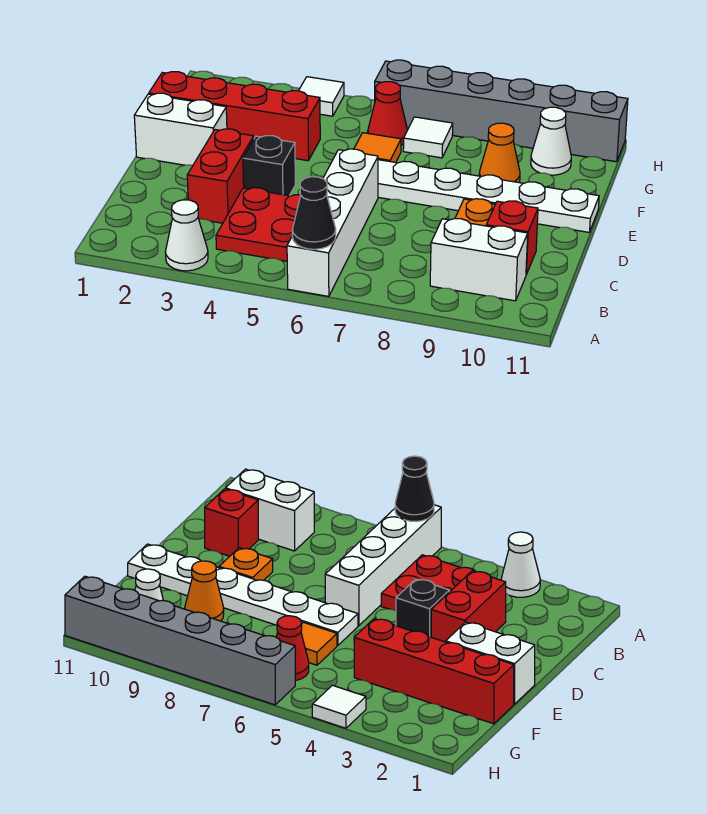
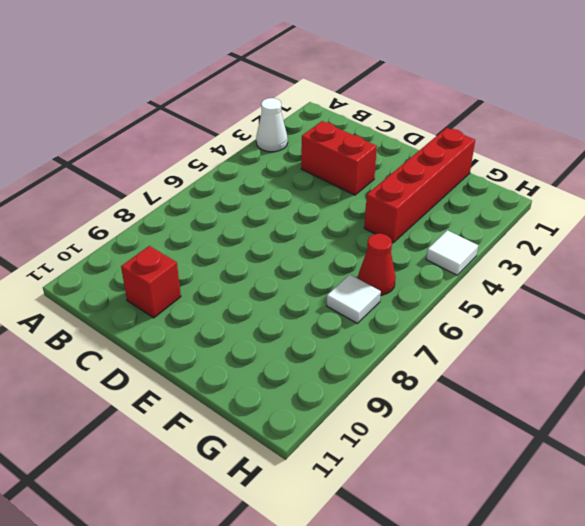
none -> white brick A6:D6 level 1
none -> red plate B4:C5 level 1
none -> white brick B9:B10 level 1

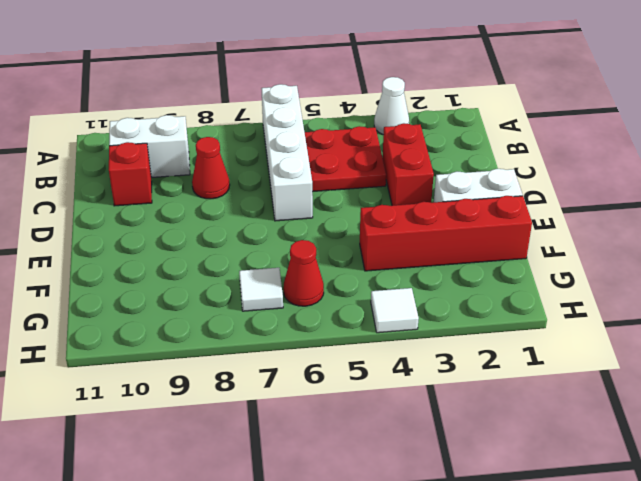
red cone C8 level 1 -> none
none -> black brick D4 level 1
none -> orange plate D9 level 1
none -> white plate E6:E11 level 1

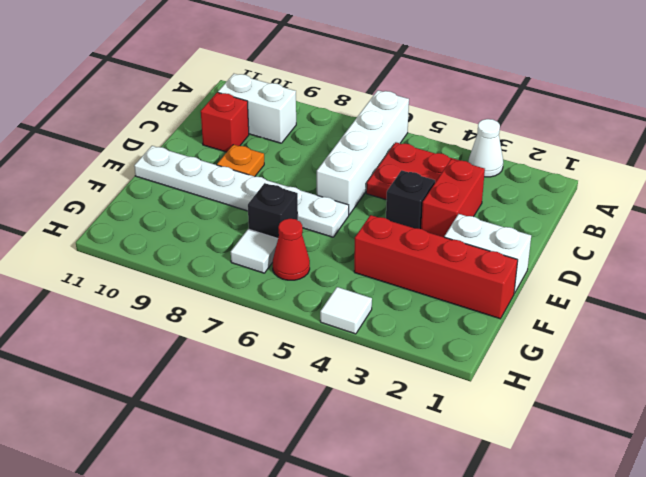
black brick F7 level 1 -> none
none -> orange tile F6 level 1
none -> orange cone F9 level 1
none -> white cone G10 level 1

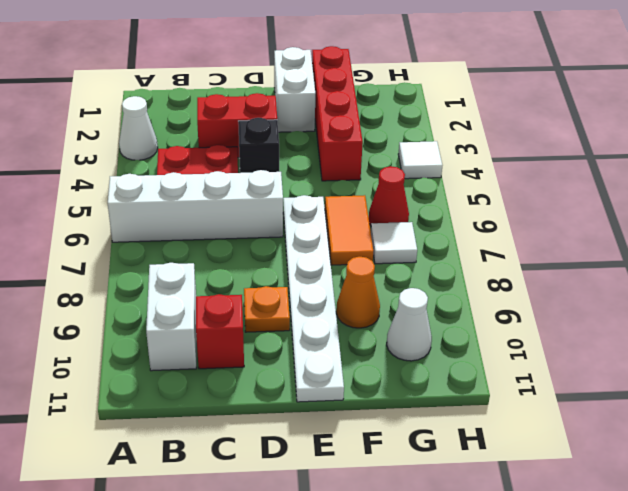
orange tile F6:F7 level 1 -> orange tile F6 level 1
none -> grey brick H6:H11 level 1
none -> black cone A6 level 2

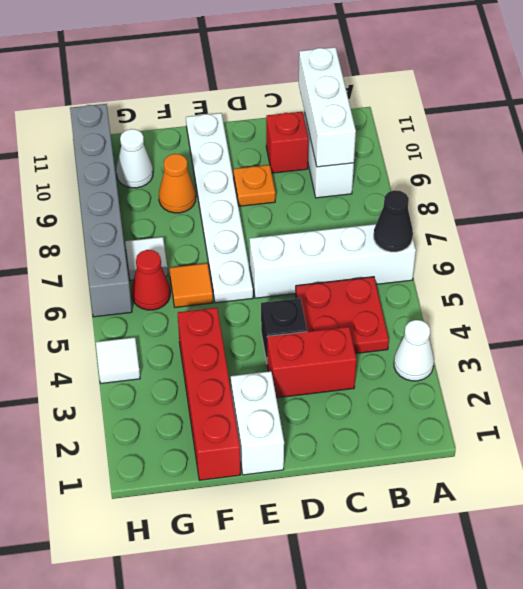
white brick B9:B11 level 2 -> none

